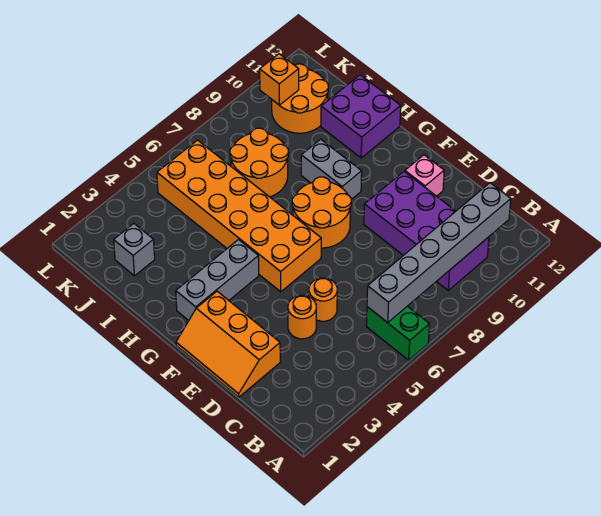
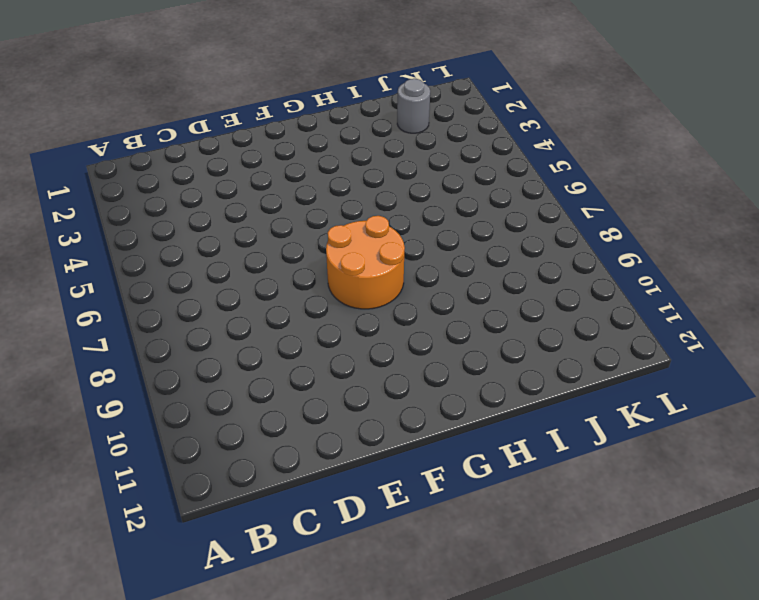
grey round brick J2 level 1 -> grey brick J2 level 1
none -> green brick A6:B6 level 1
none -> purple brick B9:E10 level 1
none -> orange slope D1:F2 level 1 top 2

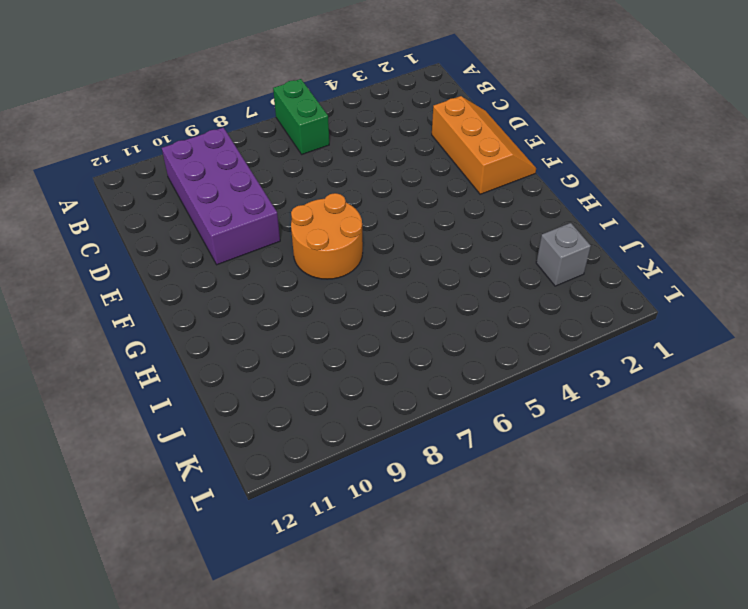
none -> orange round brick D4 level 1
none -> orange round brick D5 level 1
none -> pink brick E11 level 1

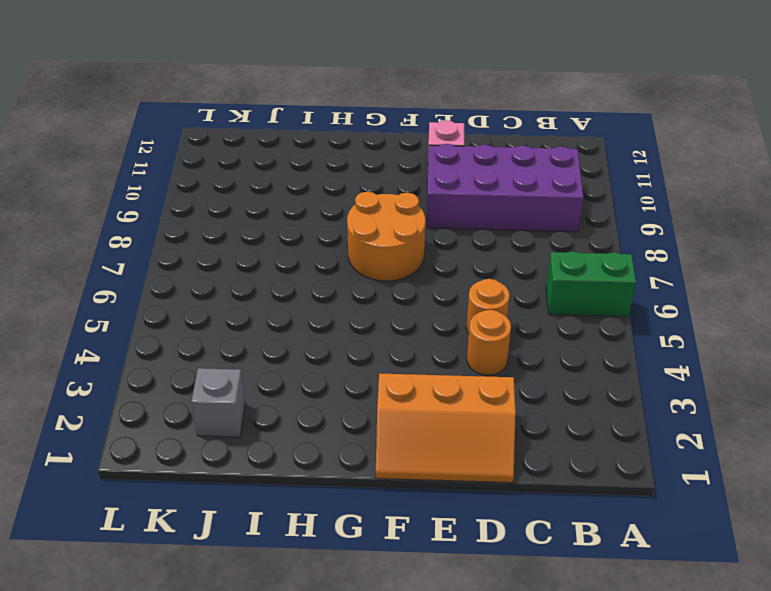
none -> orange brick F5:K6 level 1
none -> grey brick G2:G4 level 1
none -> grey brick G9:H9 level 1

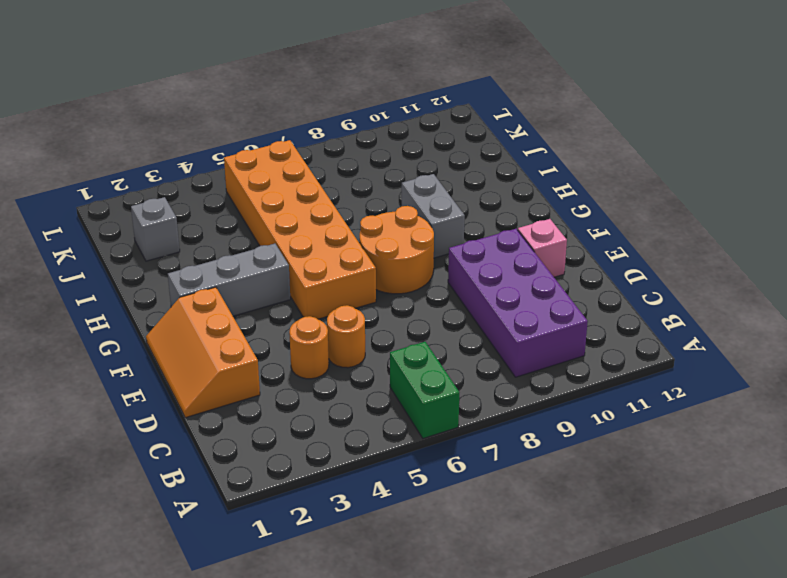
none -> purple brick H11:I12 level 1
none -> orange round brick I7:J8 level 1
none -> orange round brick J10:K11 level 1

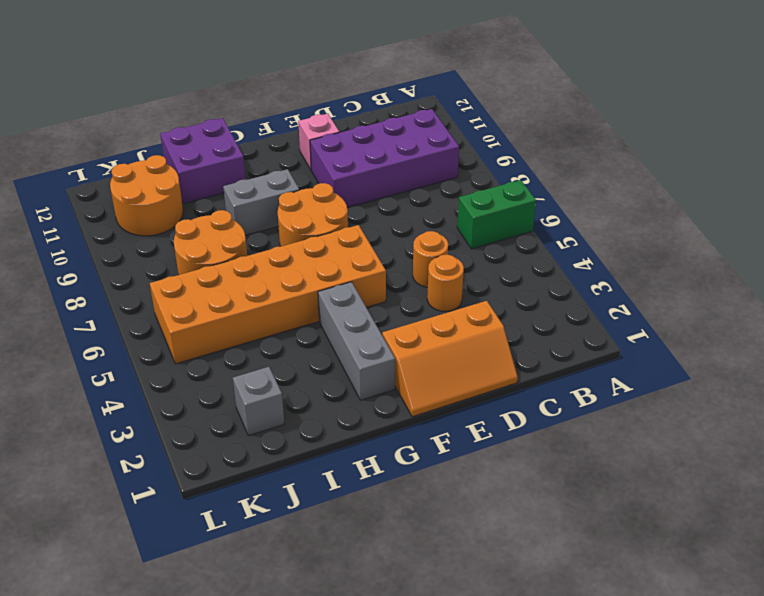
none -> grey brick B6:B11 level 2
none -> orange brick K10 level 2

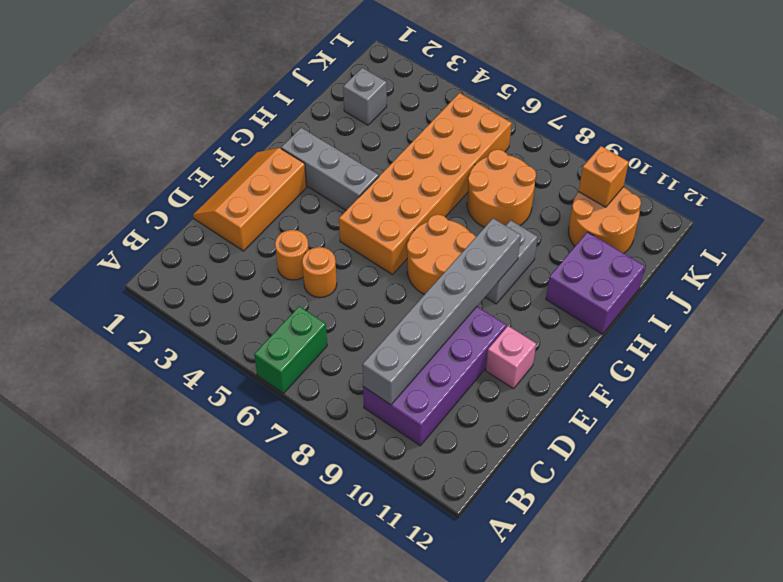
grey brick B9:G9 level 2 -> grey brick B6:B11 level 2

